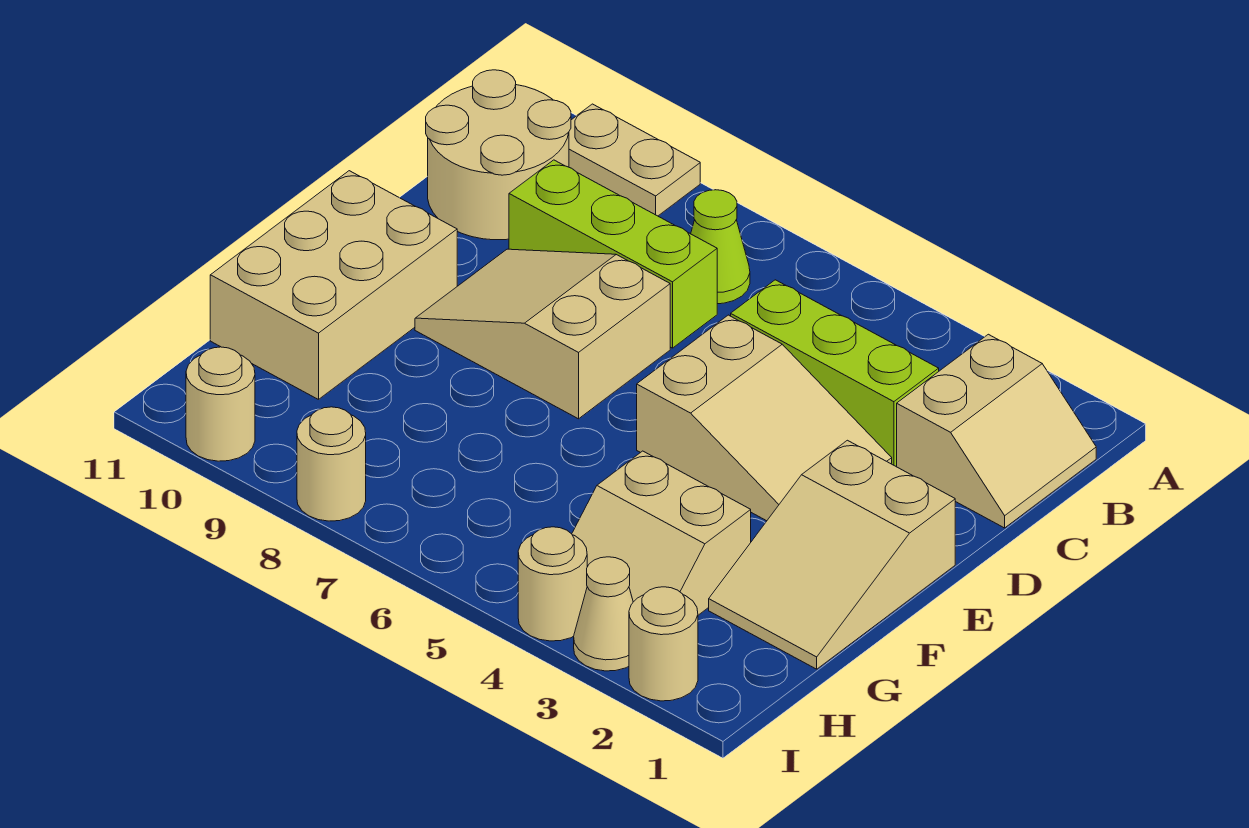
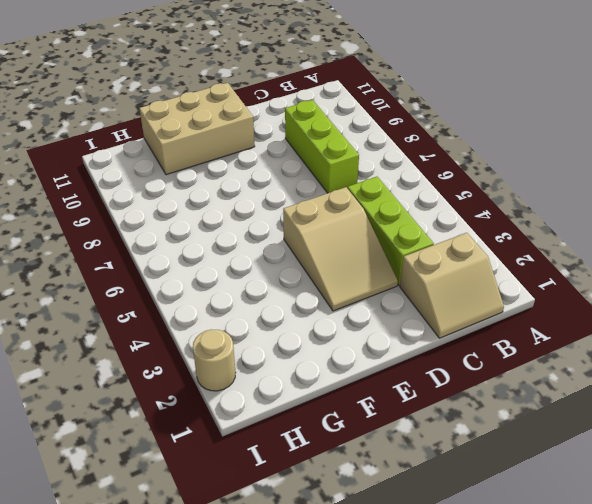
none -> tan plate A9:A10 level 1
none -> lime cone B7 level 1
none -> tan round brick B10:C11 level 1

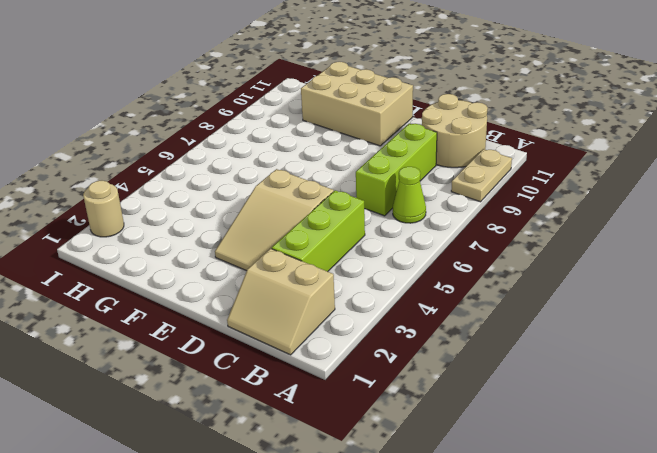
none -> tan slope D7:E9 level 1 top 7
none -> tan slope E1:G2 level 1 top E
none -> tan slope G3:H4 level 1 top G

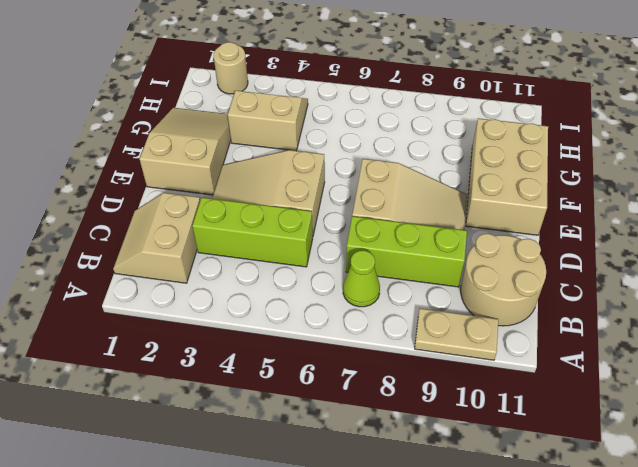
none -> tan cone I3 level 1
none -> tan round brick I4 level 1
none -> tan round brick I8 level 1

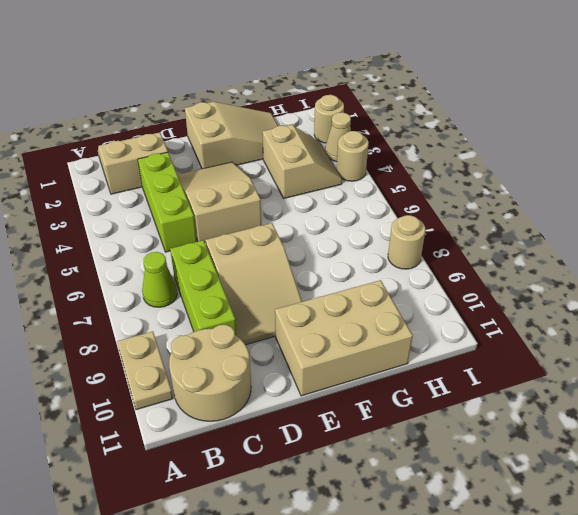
none -> tan round brick I10 level 1

